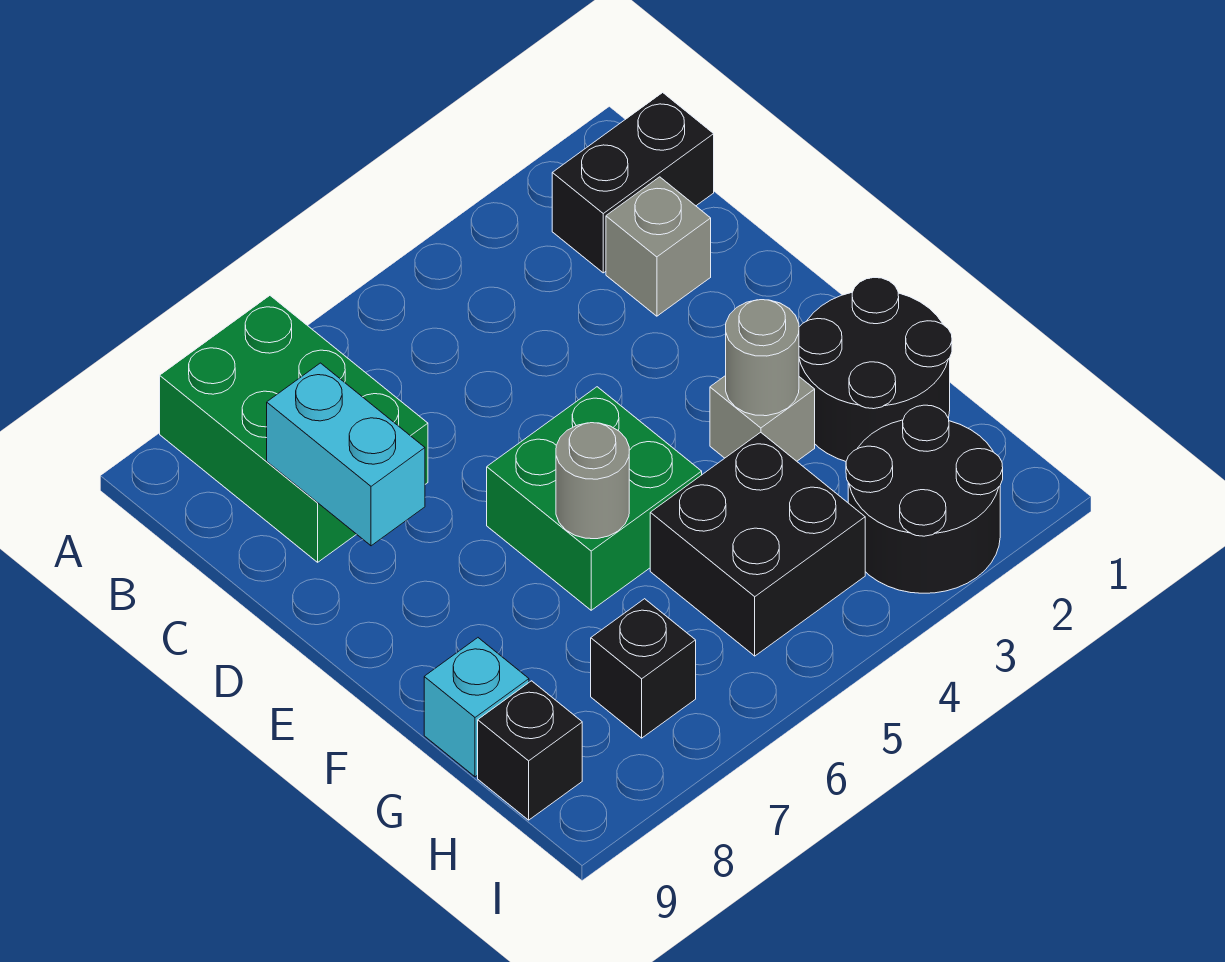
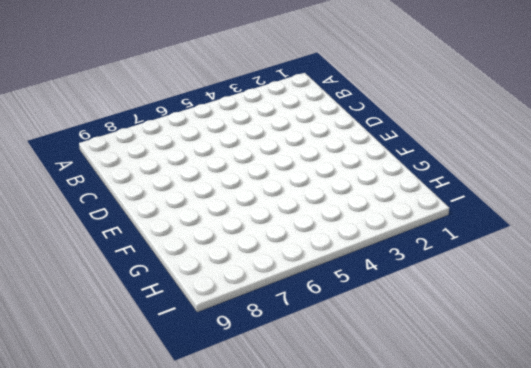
none -> green brick A7:C8 level 1
none -> black brick B1:B2 level 1
none -> grey brick C2 level 1

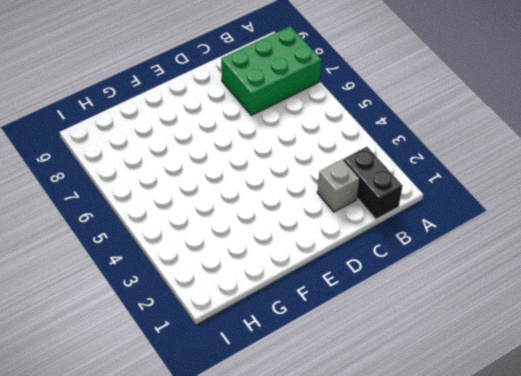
none -> green brick E5:F6 level 1
none -> black round brick F1:G2 level 1
none -> grey brick F3 level 1

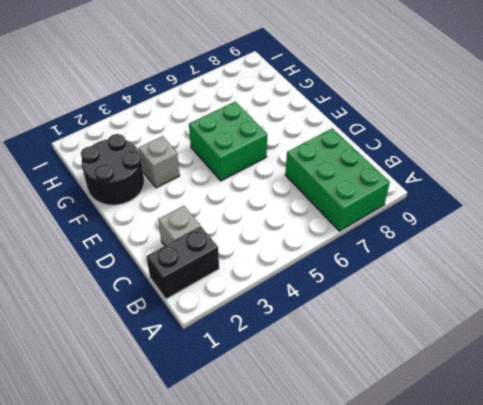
none -> black brick G4:H5 level 1
none -> cyan brick G9 level 1
none -> black round brick H2:I3 level 1

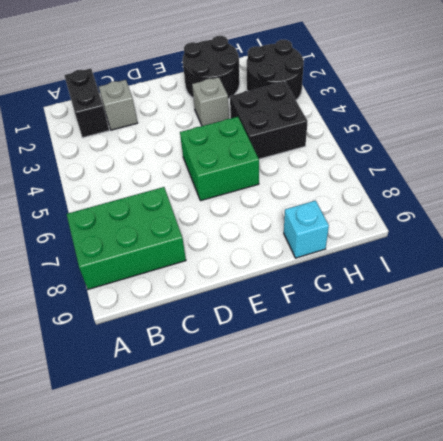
none -> black brick H7 level 1
none -> black brick H9 level 1
none -> cyan brick C8:D8 level 2

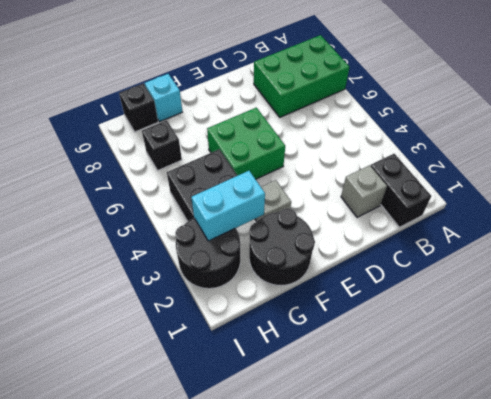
cyan brick G3:H3 level 2 -> cyan brick C8:D8 level 2
none -> grey round brick F3 level 2
none -> grey round brick F6 level 2

